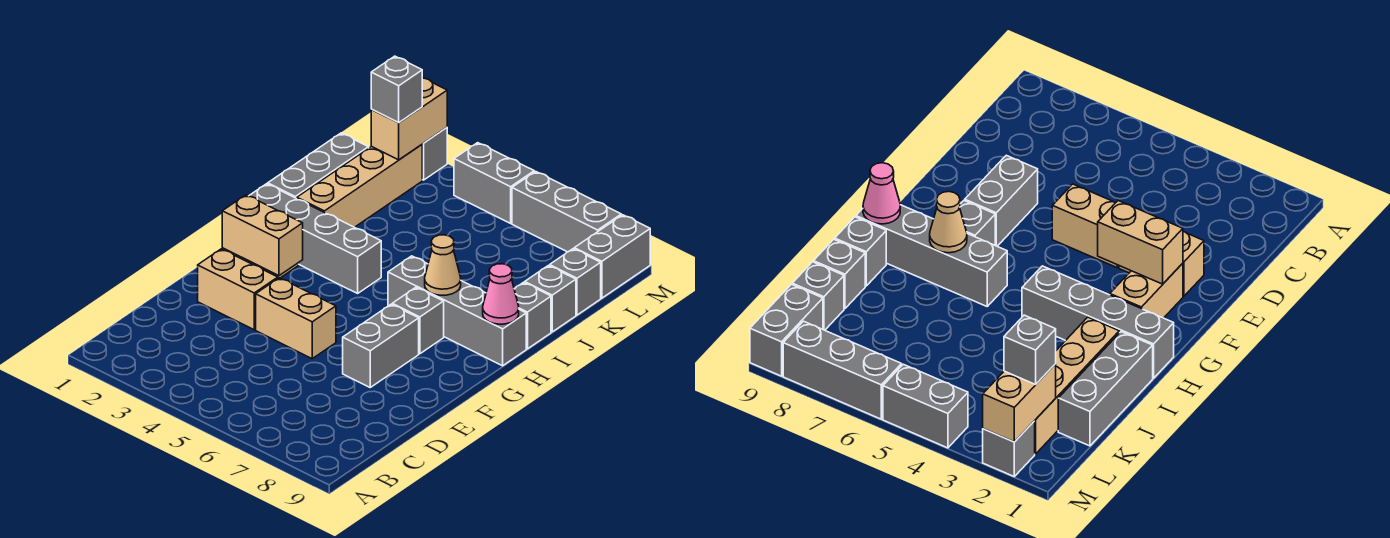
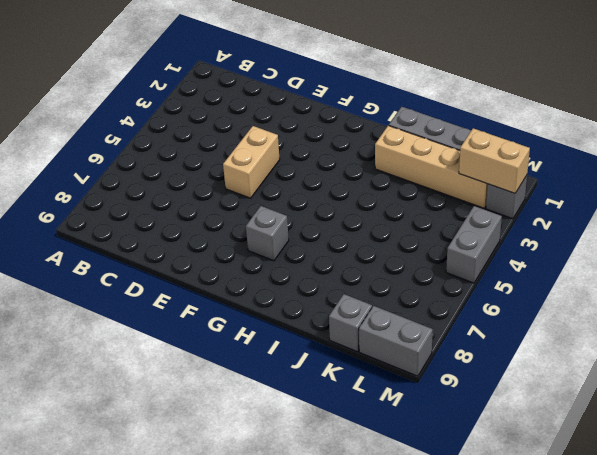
none -> tan brick E2:E3 level 1
none -> grey brick E7:F7 level 1
none -> tan brick F2:G2 level 1

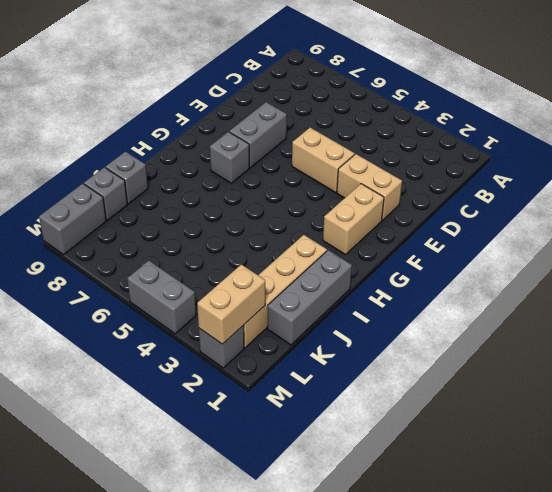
none -> grey brick H1:H4 level 1
none -> grey brick H6:H9 level 1
none -> grey brick I9 level 1

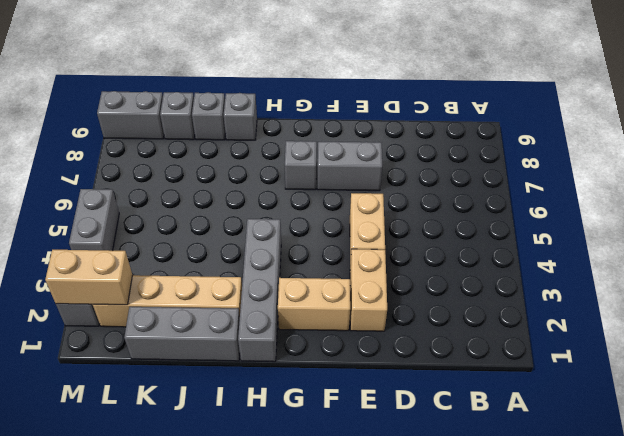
none -> grey brick H6:H9 level 1
none -> grey brick M6:M8 level 1
none -> tan brick F2:F3 level 2

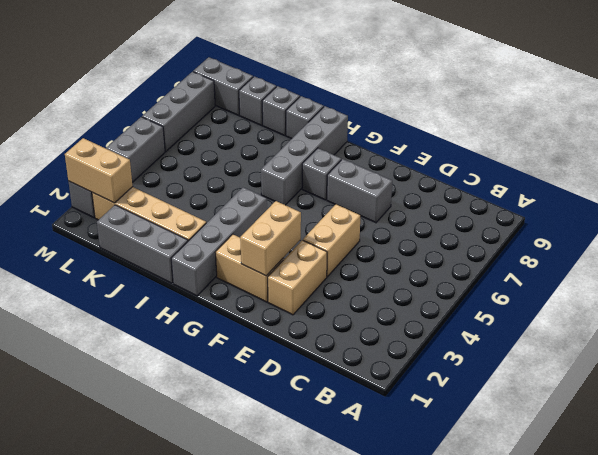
none -> tan cone H7 level 2
none -> pink cone H9 level 2
none -> grey brick L2 level 3

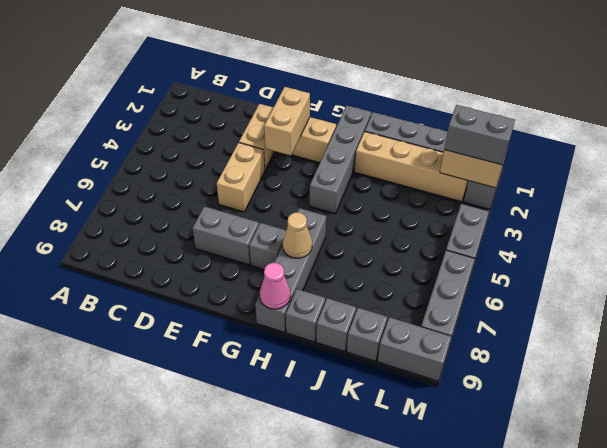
grey brick L2:M2 level 3 -> grey brick L2 level 3

